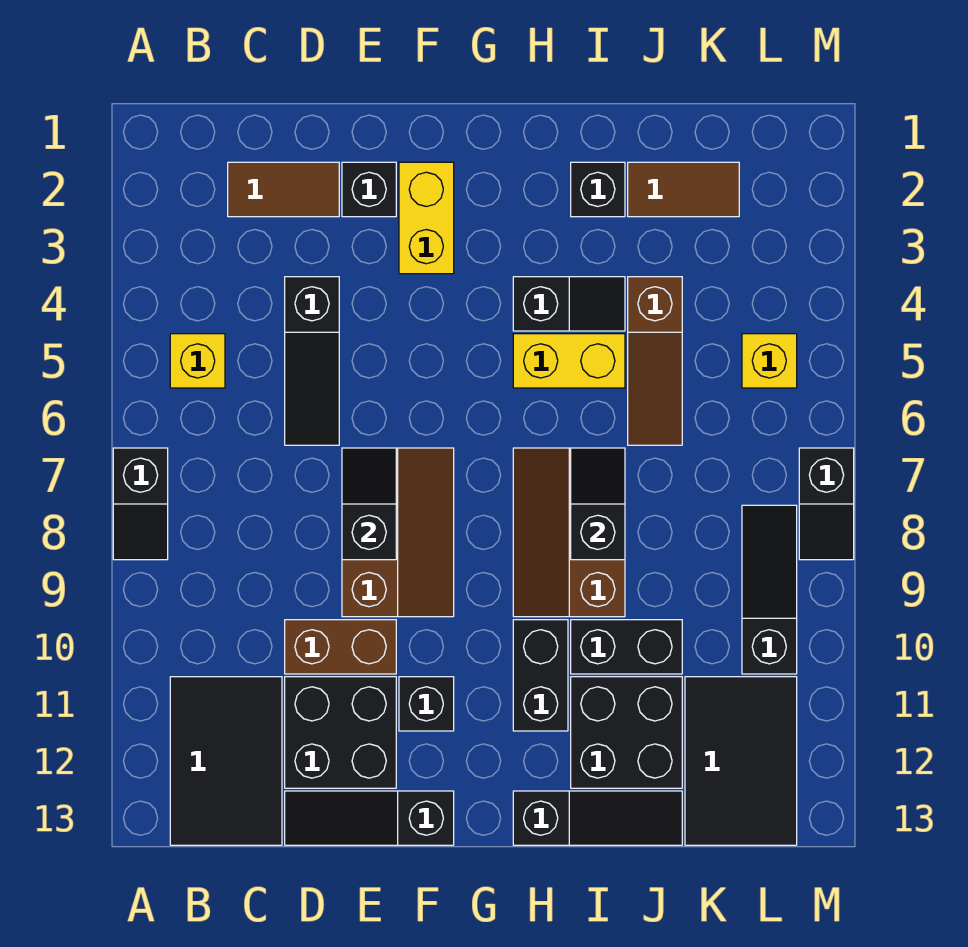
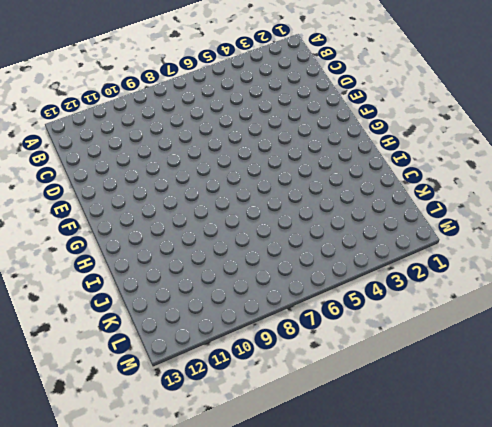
none -> black slope A7:A8 level 1 top 7
none -> yellow brick B5 level 1
none -> black tile B11:C13 level 1

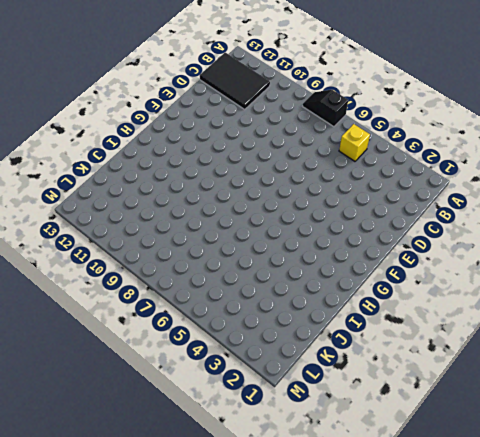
none -> brown tile C2:D2 level 1
none -> black slope D4:D6 level 1 top 4
none -> brown brick D10:E10 level 1

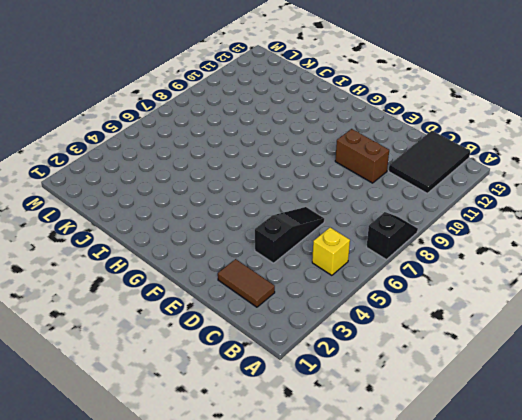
none -> black brick D11:E12 level 1
none -> black slope D13:F13 level 1 top F
none -> black brick E2 level 1

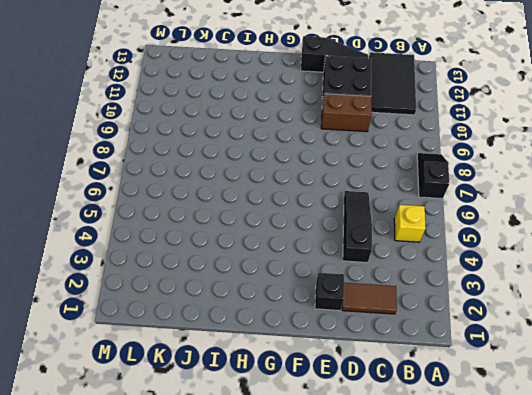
none -> brown slope E7:F9 level 1 top E
none -> yellow brick F2:F3 level 1
none -> black brick F11 level 1

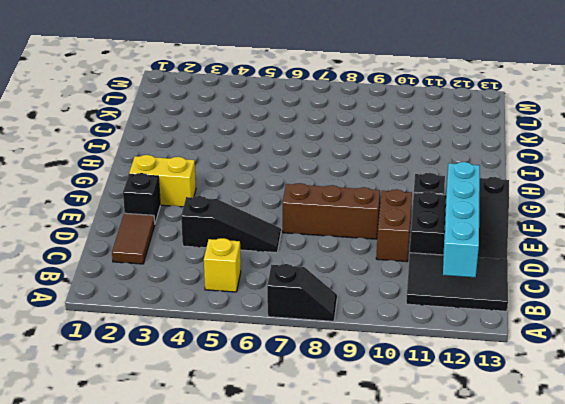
cyan brick B12:E12 level 2 -> none
none -> black slope H4:I4 level 1 top H
none -> yellow brick H5:I5 level 1
none -> brown slope H7:I9 level 1 top I

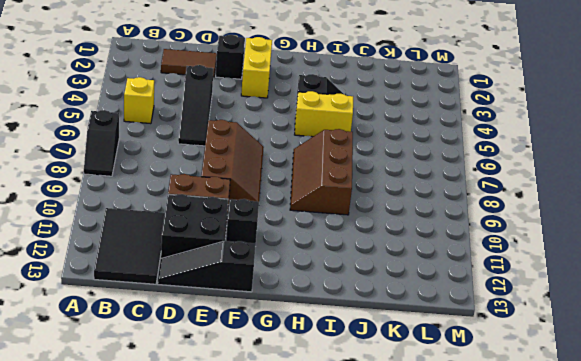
none -> black brick H10:H11 level 1
none -> black slope H13:J13 level 1 top H
none -> black brick I2 level 1

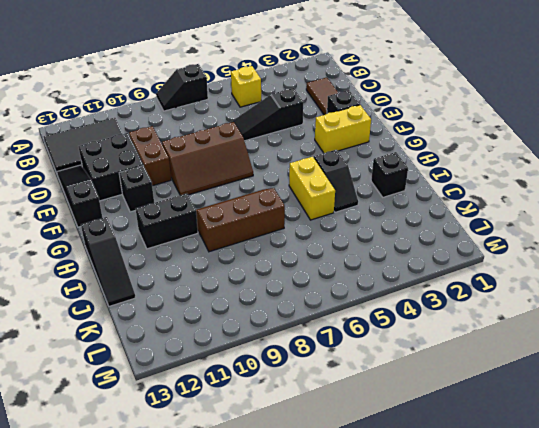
none -> black brick I10:J10 level 1
none -> black brick I11:J12 level 1
none -> brown tile J2:K2 level 1

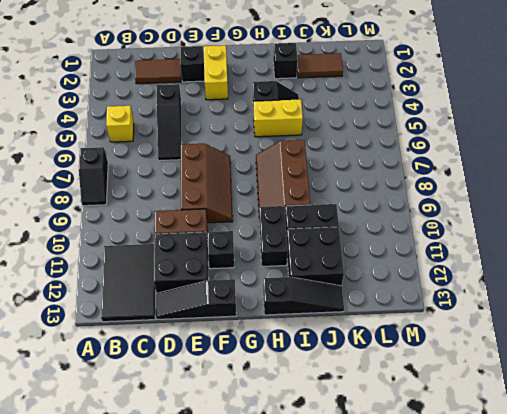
none -> brown slope J4:J6 level 1 top 4
none -> black tile K11:L13 level 1
none -> yellow brick L5 level 1

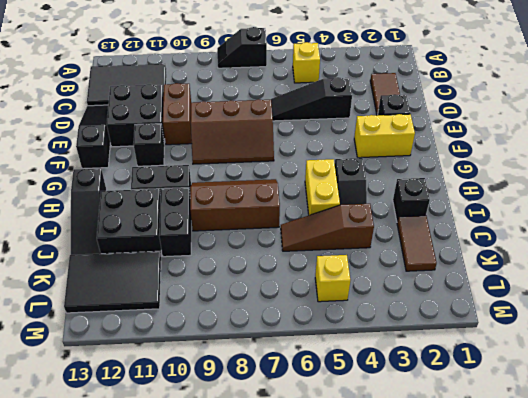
none -> black slope L8:L10 level 1 top 10
none -> black slope M7:M8 level 1 top 7
none -> black slope E7:E8 level 2 top 8

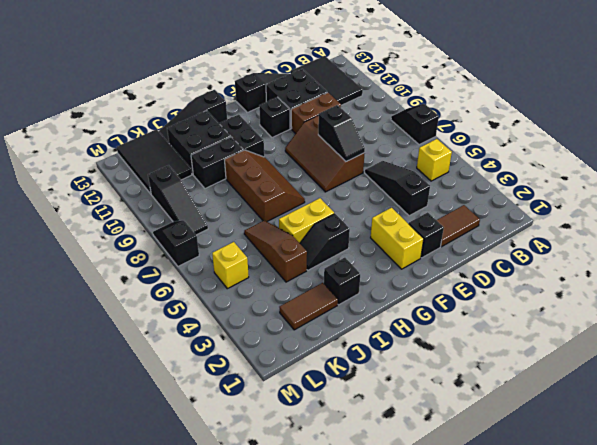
none -> black slope I7:I8 level 2 top 8

